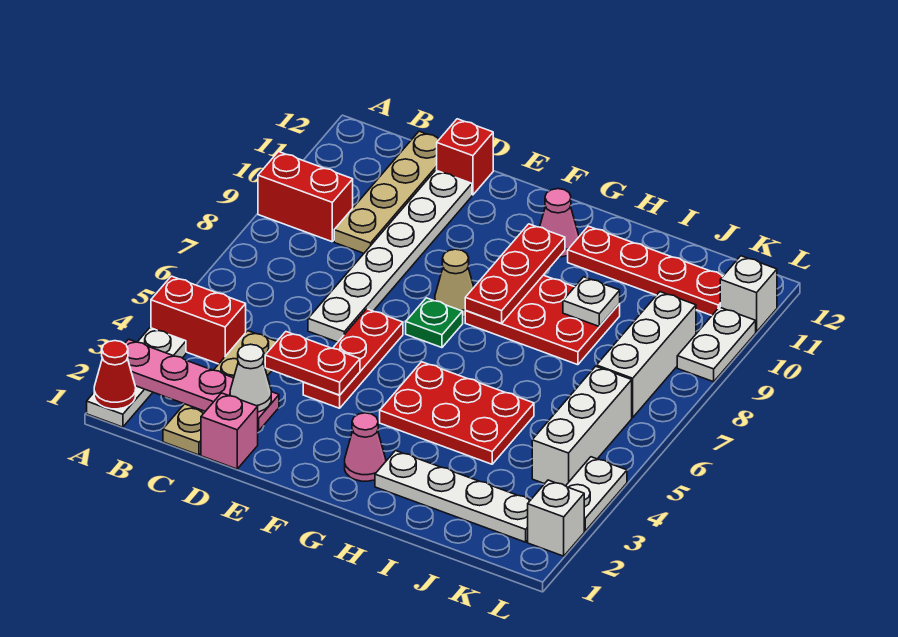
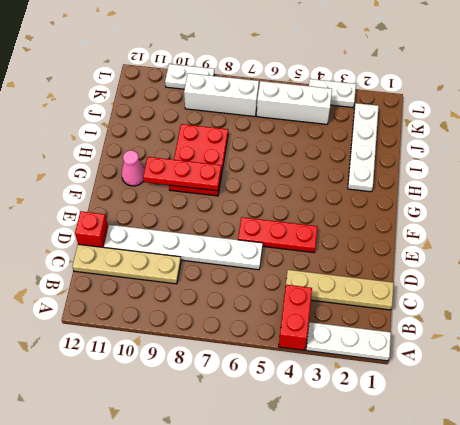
none -> red brick A9:B9 level 1
none -> pink brick D1 level 1
none -> green plate F7 level 1

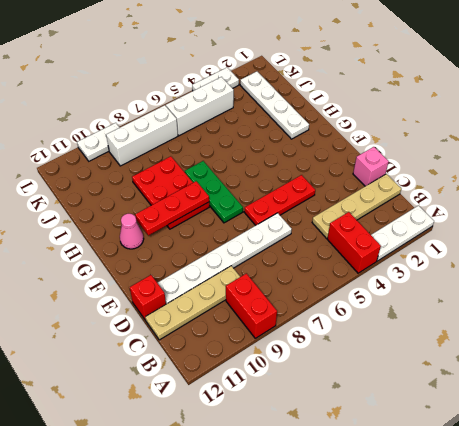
green plate F7:H7 level 1 -> green plate F7 level 1
none -> tan cone F8 level 1
none -> pink cone G2 level 1
none -> red plate G4:I5 level 1

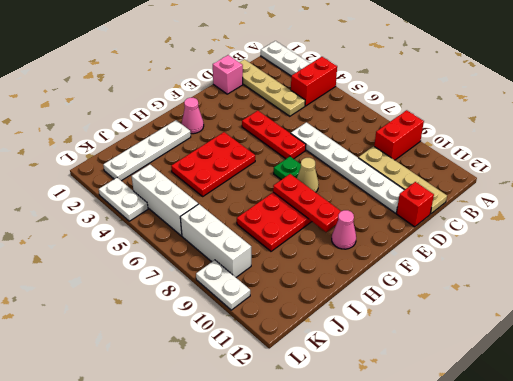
none -> red plate H11:K11 level 1
none -> white brick L2 level 1
none -> white brick L11 level 1

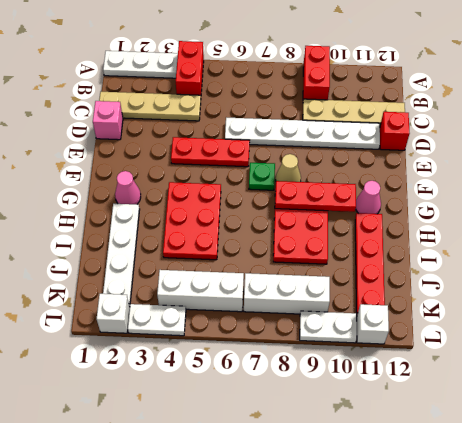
none -> red cone A1 level 2
none -> pink plate A2:D2 level 2
none -> red plate D4:E4 level 2

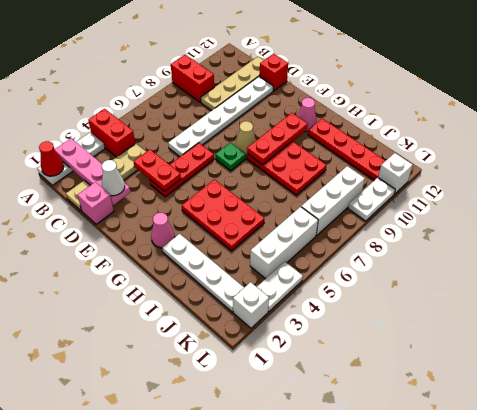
none -> white plate I9 level 2

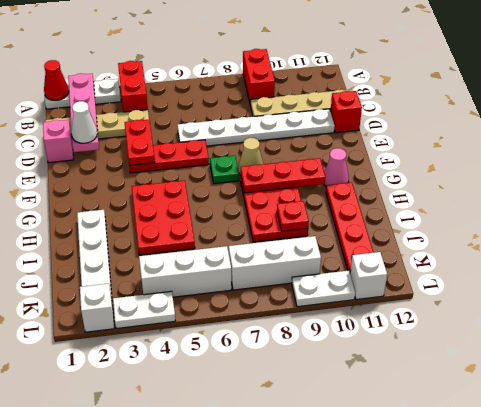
red plate I9 level 2 -> white plate I9 level 2
none -> pink cone G2 level 1

